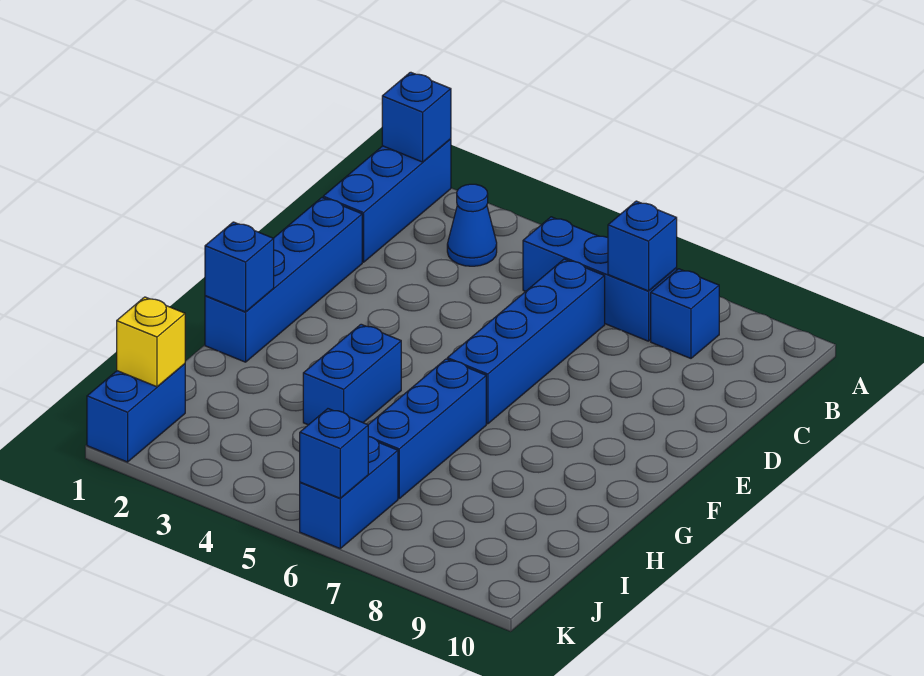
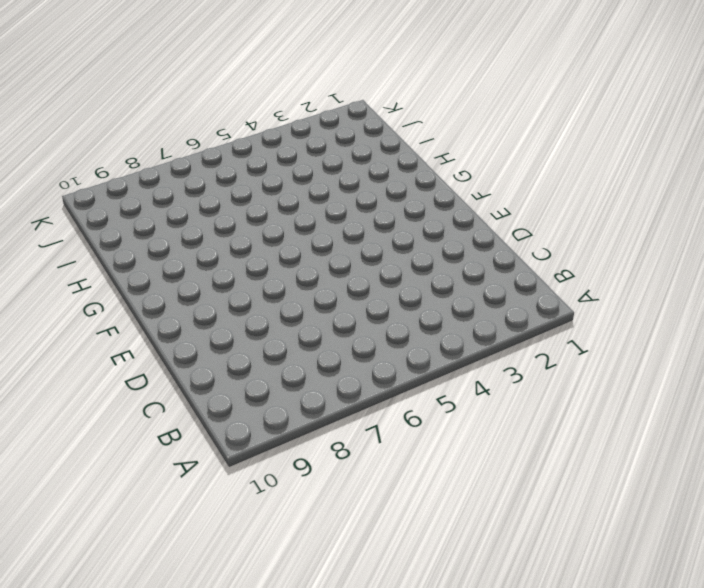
none -> blue brick A1:C1 level 1
none -> blue cone B3 level 1
none -> blue brick B5:B7 level 1

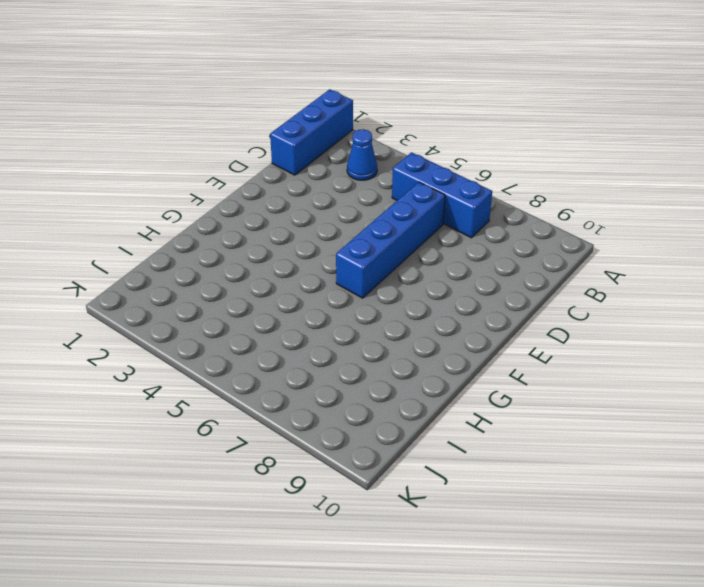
none -> blue brick B8 level 1
none -> blue brick D1:G1 level 1
none -> blue brick G4:H4 level 1

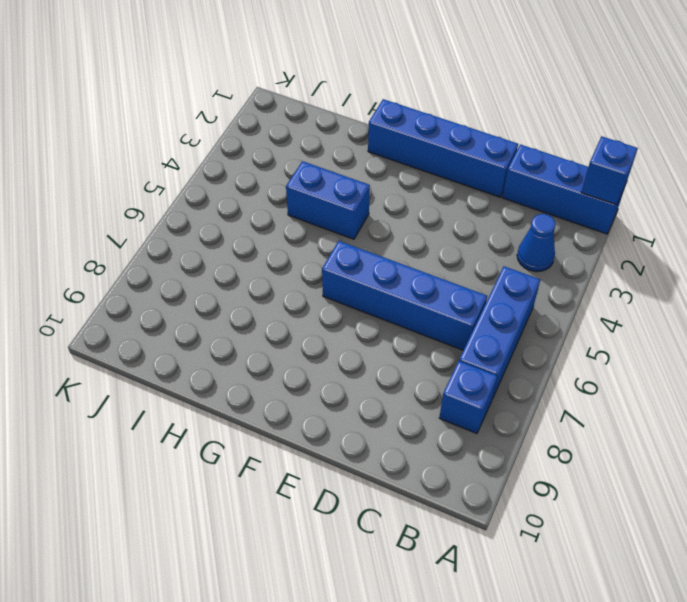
none -> blue brick G6:I6 level 1
none -> blue brick J1:K1 level 1
none -> blue brick J6:K6 level 1

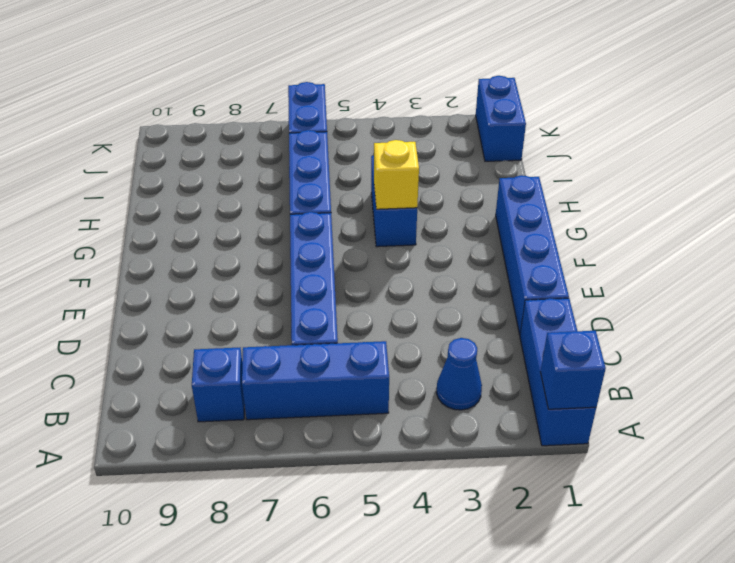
yellow brick G4 level 2 -> yellow brick J1 level 2
none -> blue brick B7 level 2
none -> blue brick G1 level 2
none -> blue brick K6 level 2

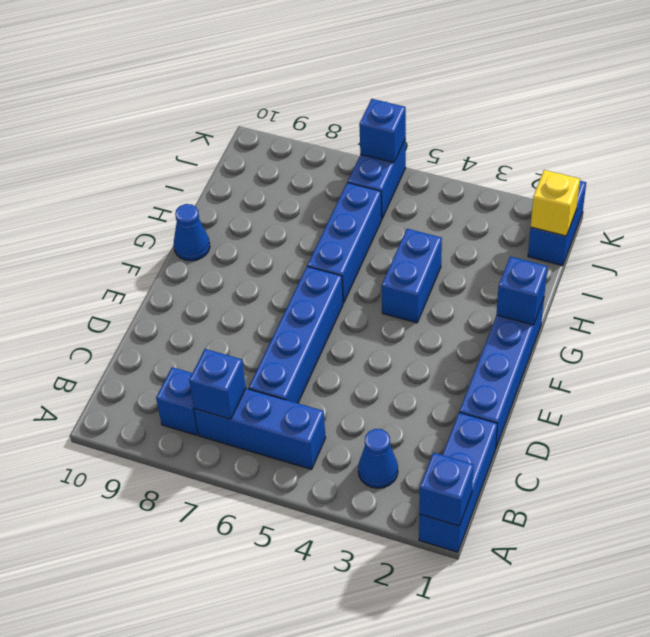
blue cone G10 level 1 -> none

